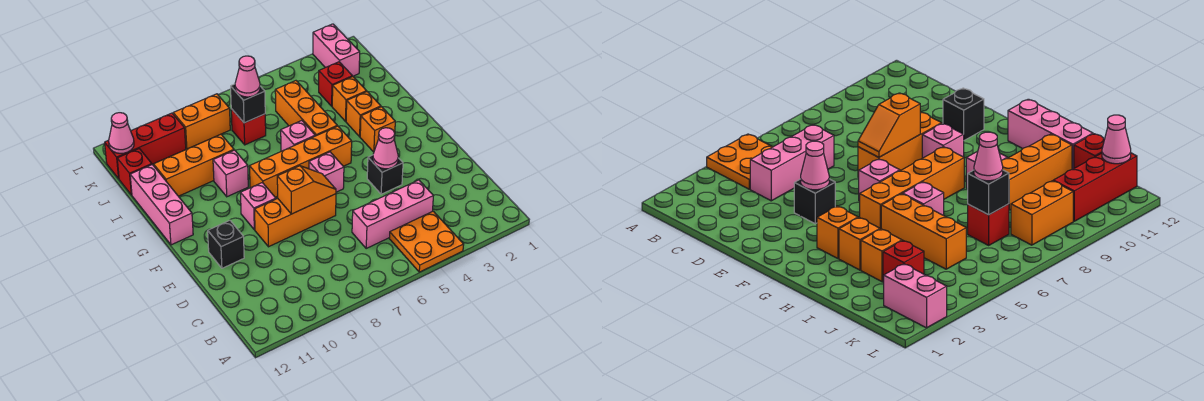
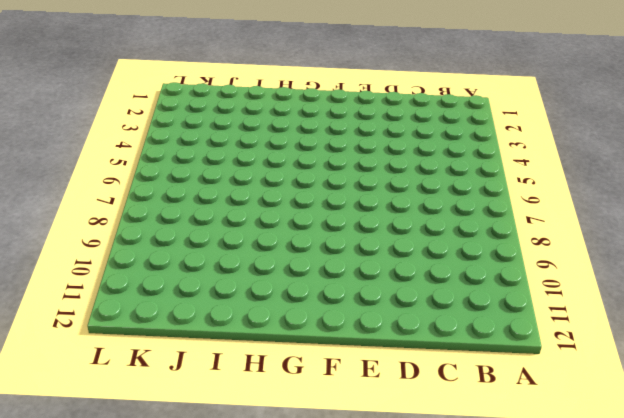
none -> orange plate A4:B5 level 1
none -> pink brick C4:C6 level 1
none -> black brick E4 level 1

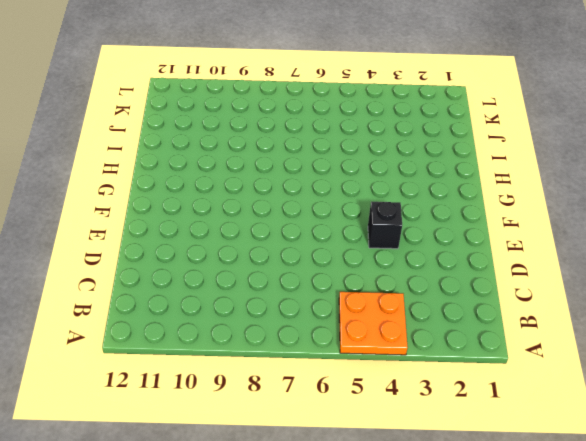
none -> pink brick C4:C6 level 1
none -> orange brick E7:E9 level 1
none -> black brick E11 level 1

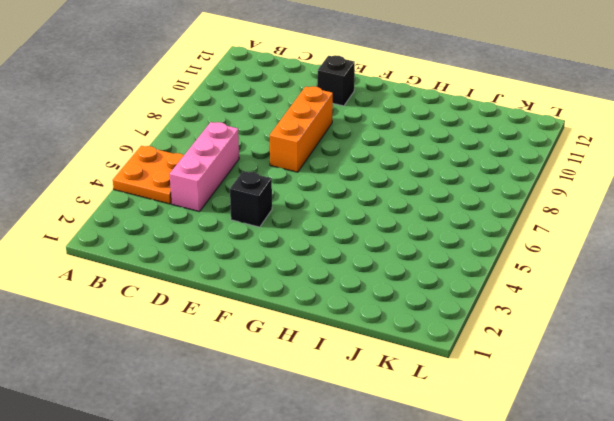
none -> pink brick F6 level 1
none -> pink brick F9 level 1
none -> orange brick G3 level 1

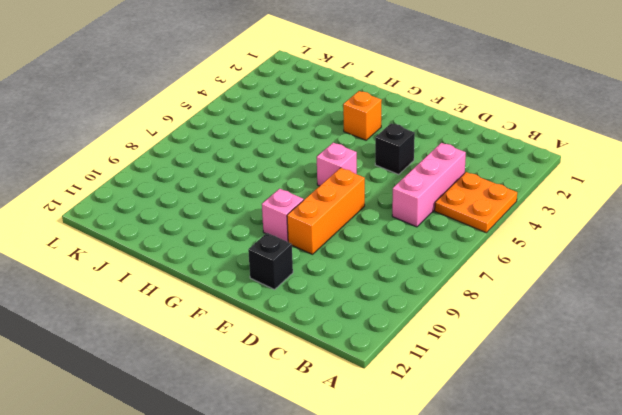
none -> orange brick G5:G8 level 1
none -> pink brick G12:I12 level 1
none -> orange brick H3 level 1

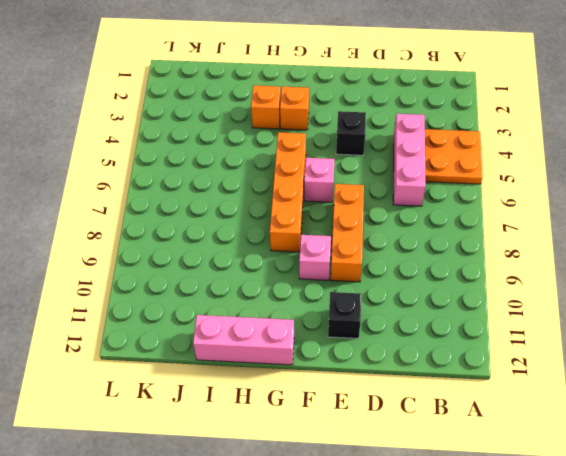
none -> orange brick H5:J5 level 1
none -> pink brick H6 level 1
none -> pink brick H9 level 1

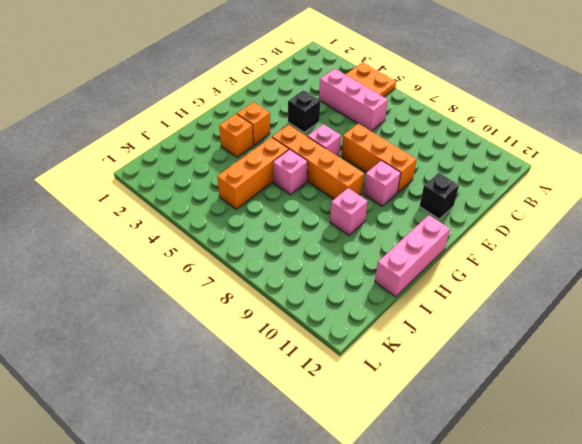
none -> orange brick I3 level 1
none -> orange brick I9:I11 level 1
none -> red brick J3 level 1

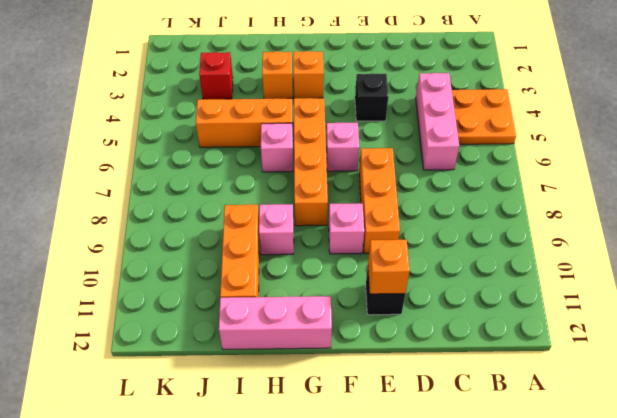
orange brick E11 level 2 -> orange brick I3 level 1
none -> red brick J7 level 1
none -> red brick J12 level 1
none -> pink brick K2:L2 level 1

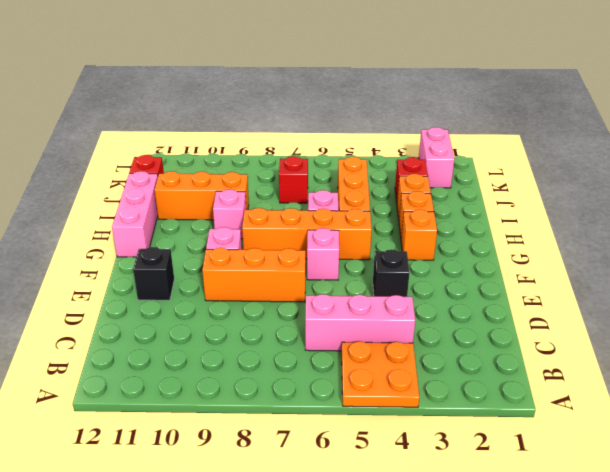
none -> orange brick K8:K9 level 1
none -> red brick K10:K12 level 1
none -> pink cone E4 level 2

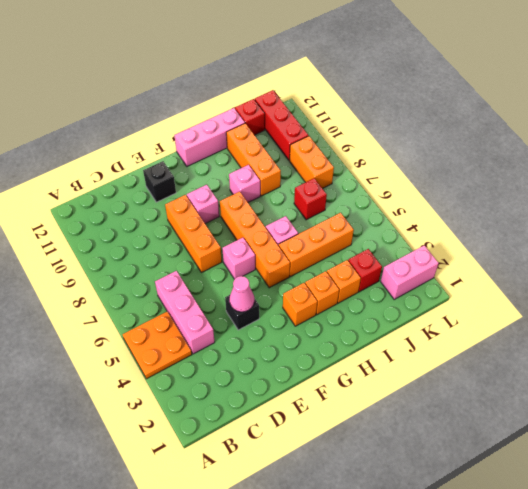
none -> orange slope E7:E8 level 2 top 8
none -> black brick J7 level 2
none -> pink cone K12 level 2

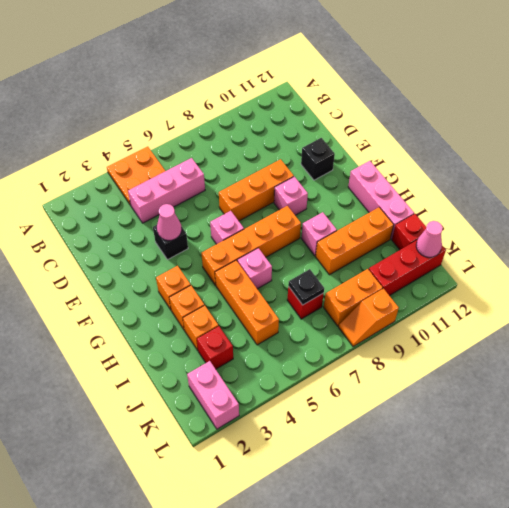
black plate J7 level 2 -> black brick J7 level 2
orange slope L8:L9 level 1 top 9 -> orange slope E7:E8 level 2 top 8
none -> pink cone J7 level 3

